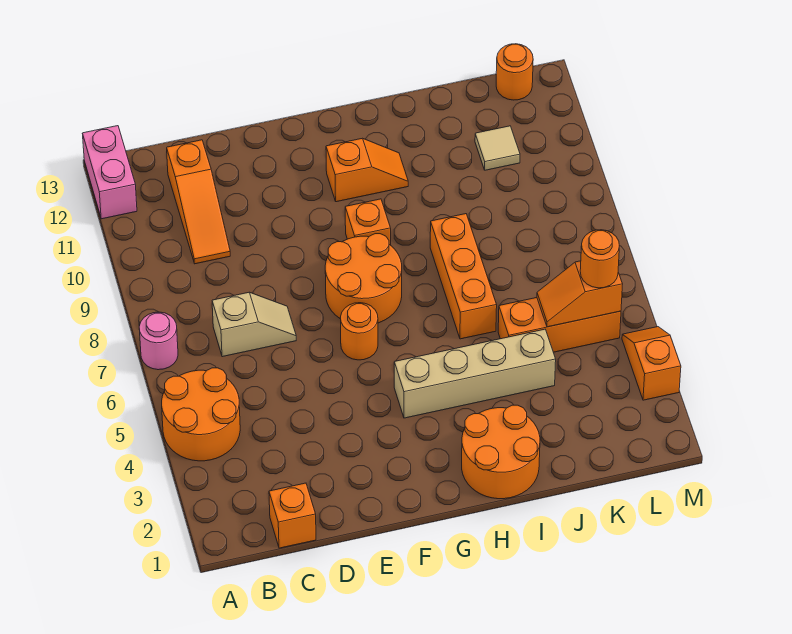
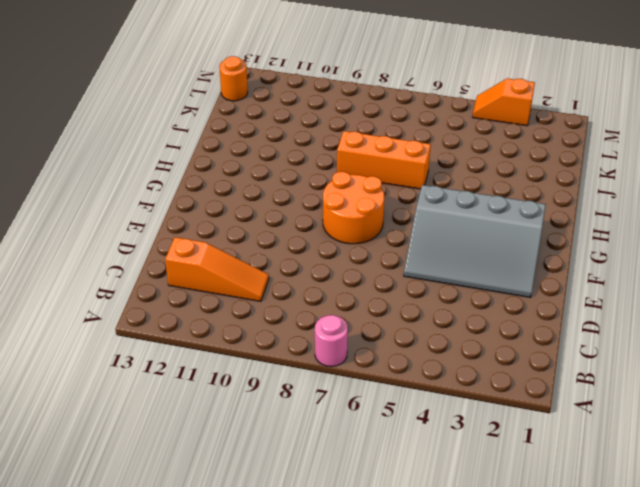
grey slope E2:G5 level 1 top G -> tan brick G4:J4 level 1
none -> orange round brick A4:B5 level 1
none -> pink brick A12:A13 level 1
none -> orange brick C1 level 1

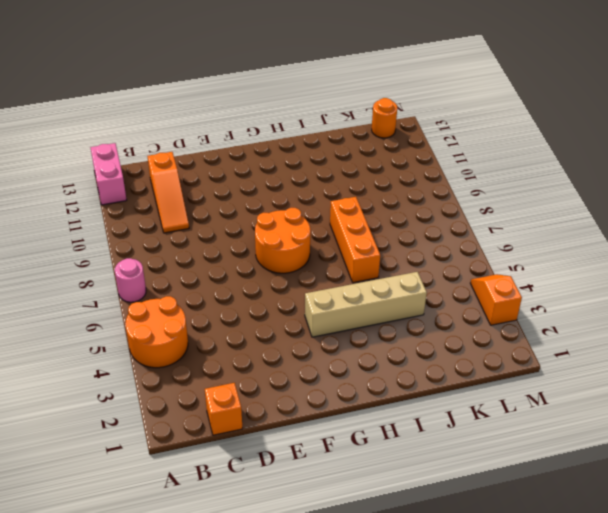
none -> tan slope C7:D7 level 1 top C
none -> orange round brick F6 level 1
none -> orange brick G9 level 1

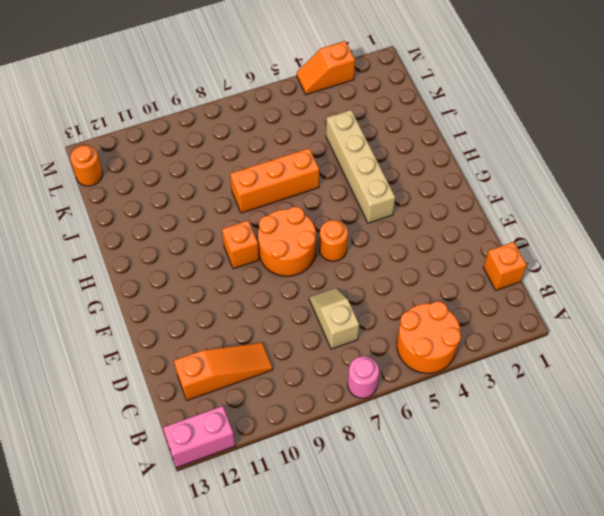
none -> orange slope G11:H11 level 1 top G
none -> orange round brick H1:I2 level 1
none -> orange brick J5:L5 level 1

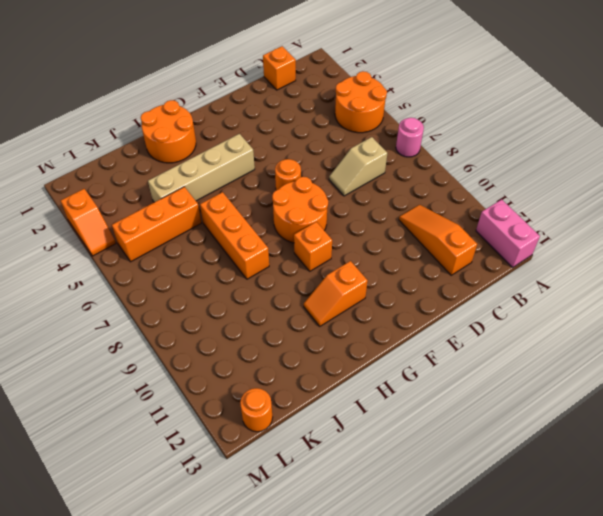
none -> tan tile K11 level 1
none -> orange slope K5:L5 level 2 top L
none -> orange round brick L5 level 3

